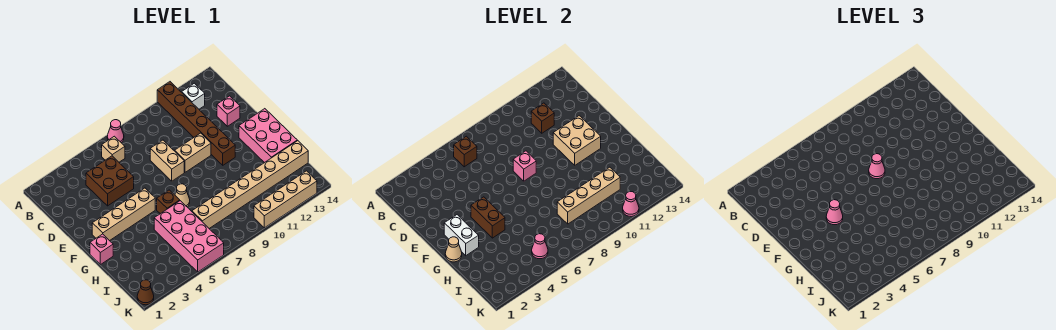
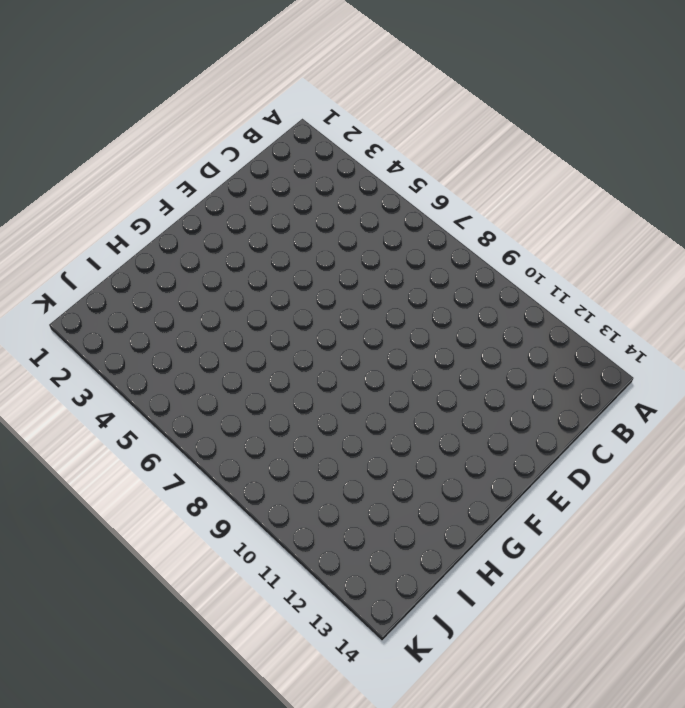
none -> pink cone A7 level 1
none -> brown brick A11:F11 level 1
none -> tan brick B6 level 1

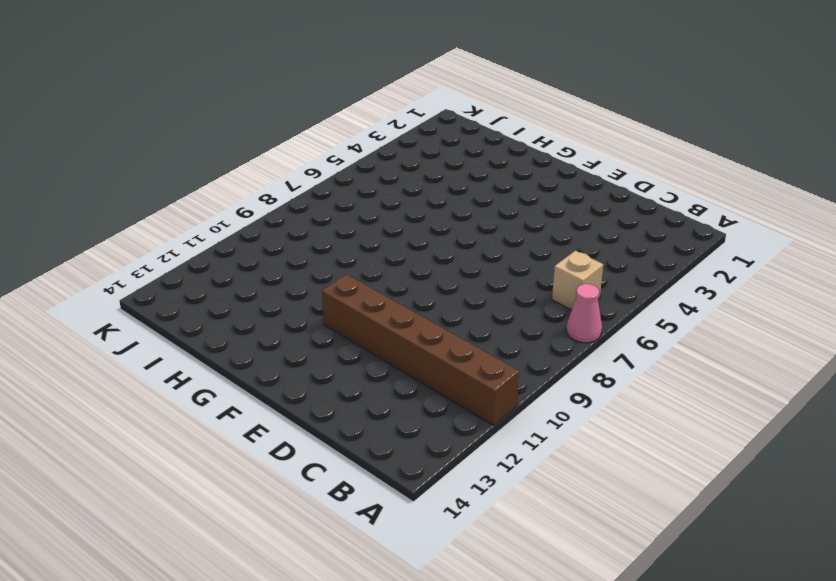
none -> white brick B12 level 1
none -> brown brick C4:D5 level 1
none -> tan brick D8:E8 level 1

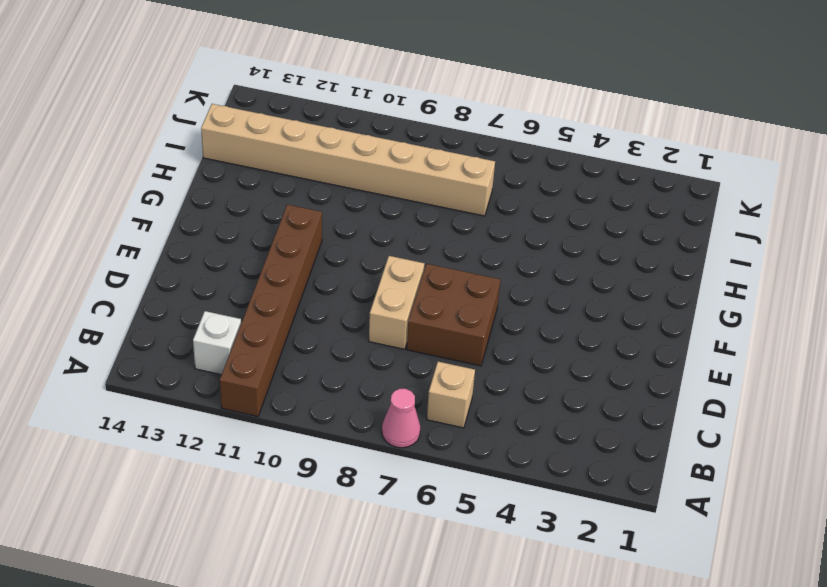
brown brick D6:E7 level 1 -> brown brick C4:D5 level 1
none -> pink brick D13 level 1
none -> tan brick E9:E10 level 1
none -> tan brick F2:F5 level 1

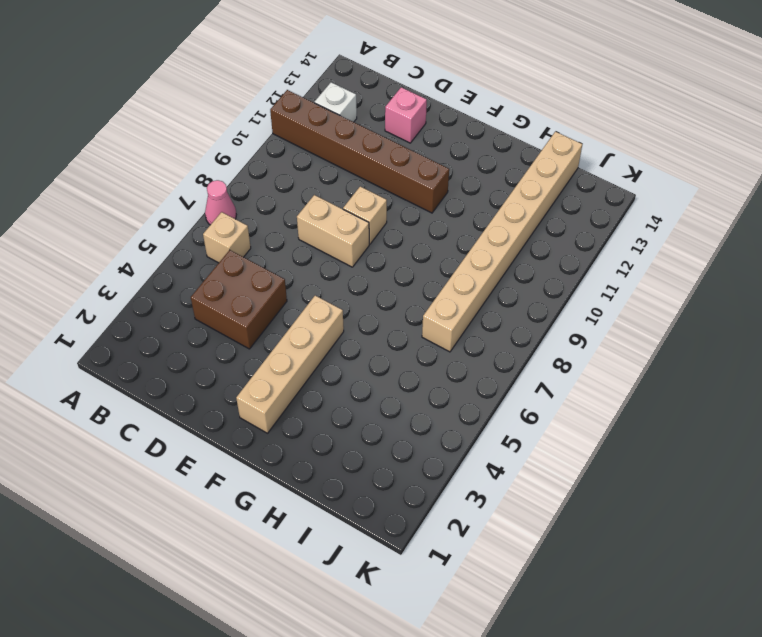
tan brick E9 level 1 -> tan brick E9:E10 level 1
none -> pink brick F13:H14 level 1
none -> pink brick G1 level 1
none -> brown brick G6 level 1

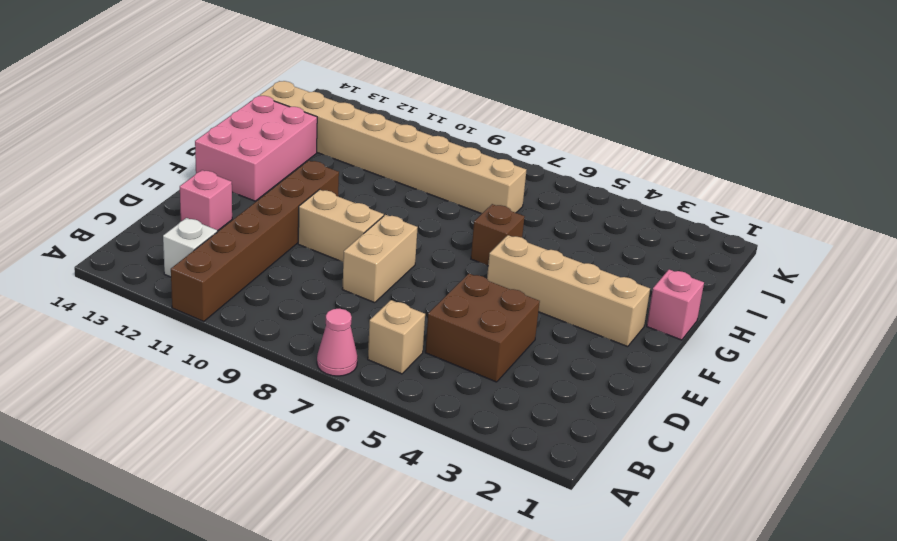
none -> tan cone G7 level 1
none -> pink brick H5:K6 level 1
none -> brown cone K1 level 1

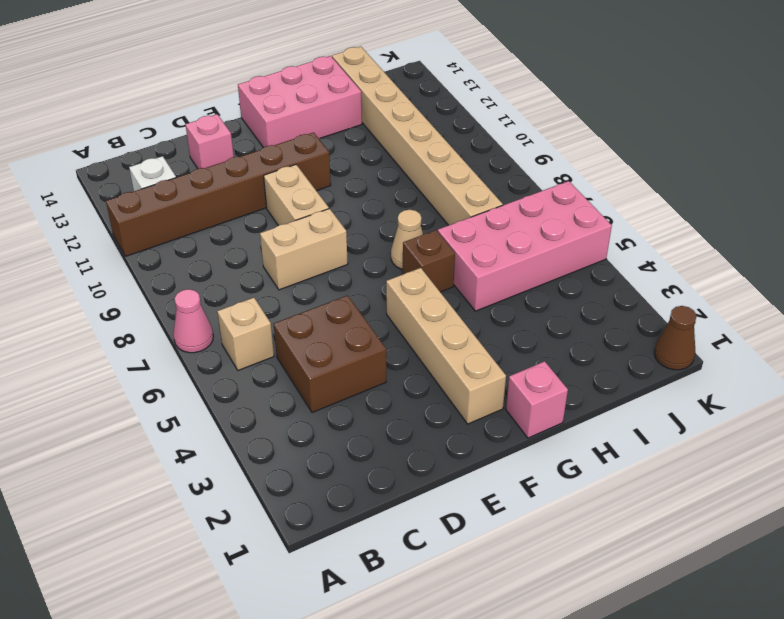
none -> tan brick K10:K13 level 1
none -> brown brick B6 level 2
none -> brown brick C11 level 2

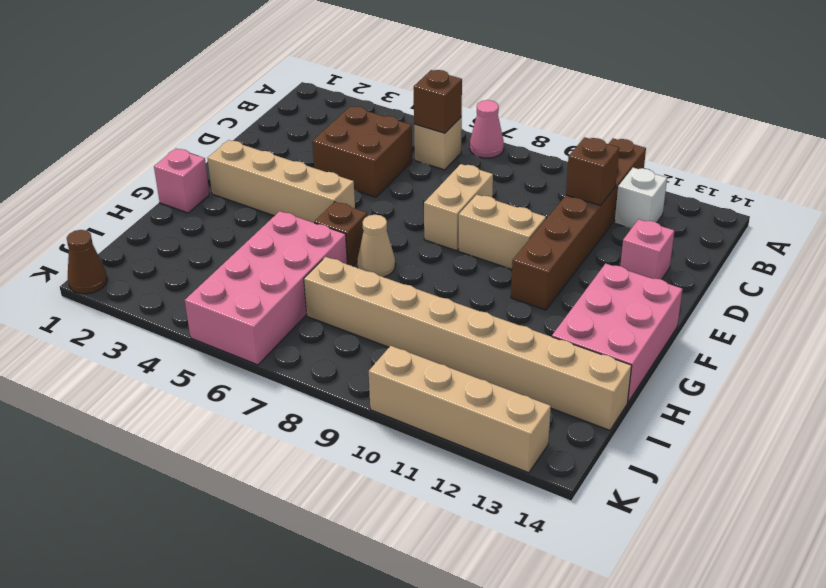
none -> pink brick E8 level 2
none -> tan brick E11:F12 level 2
none -> white brick F2:G2 level 2

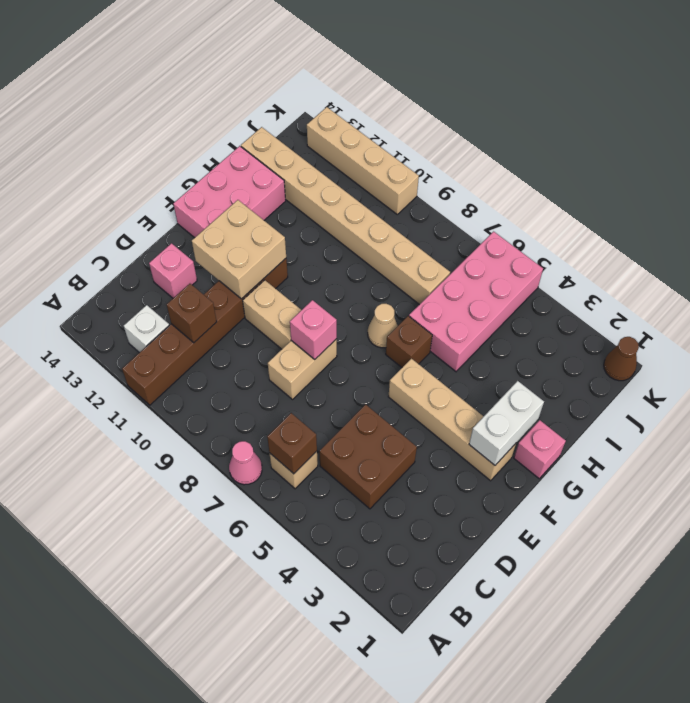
none -> brown brick F4:G4 level 2
none -> tan cone G1 level 2
none -> tan brick I8:I11 level 2

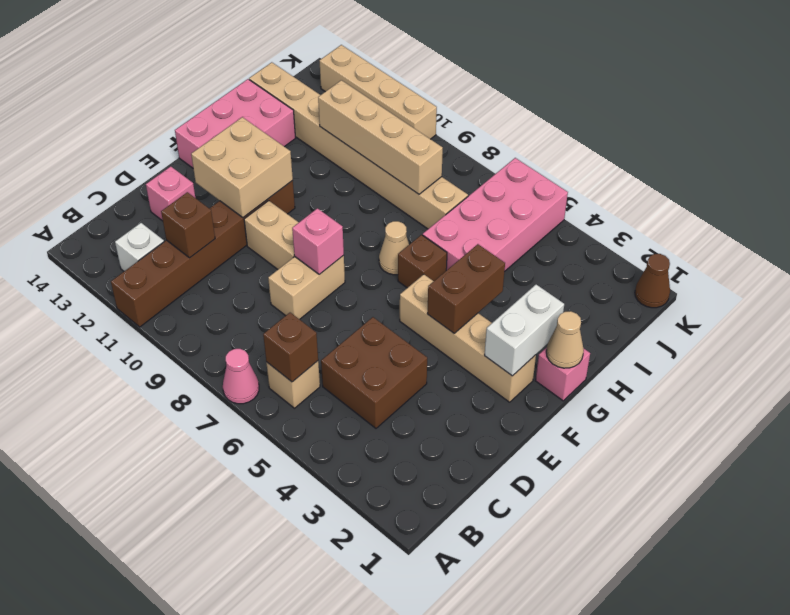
none -> pink cone J5 level 2
none -> pink cone K11 level 2
none -> pink cone E8 level 3

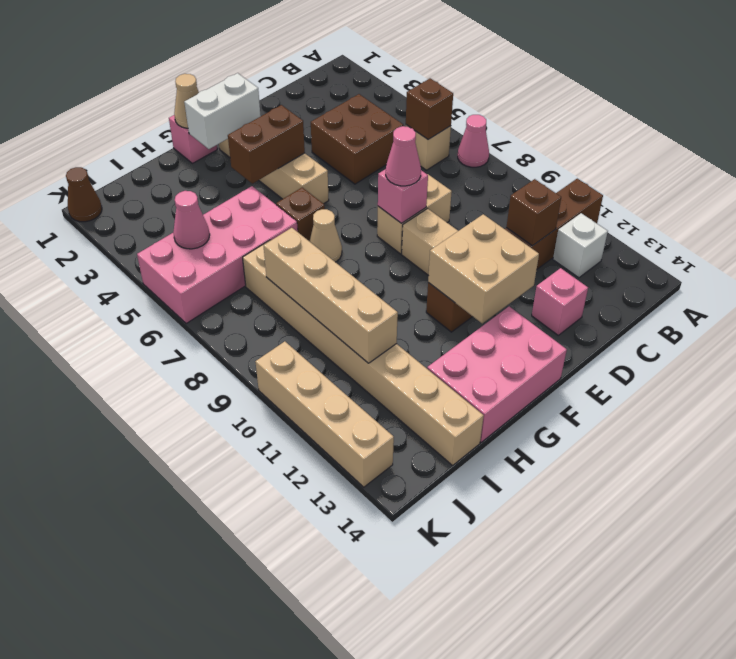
none -> pink cone K11 level 2
none -> pink cone F4 level 3

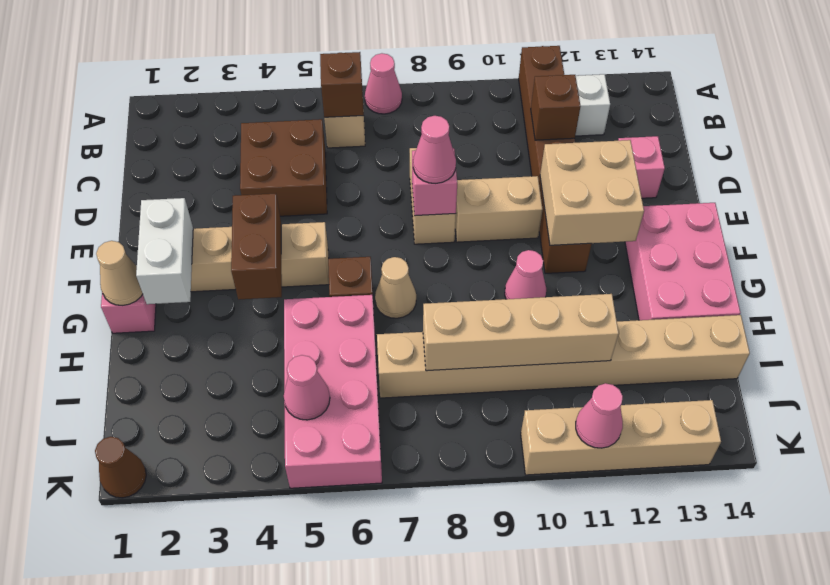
pink cone G10 level 1 -> pink cone F4 level 3

